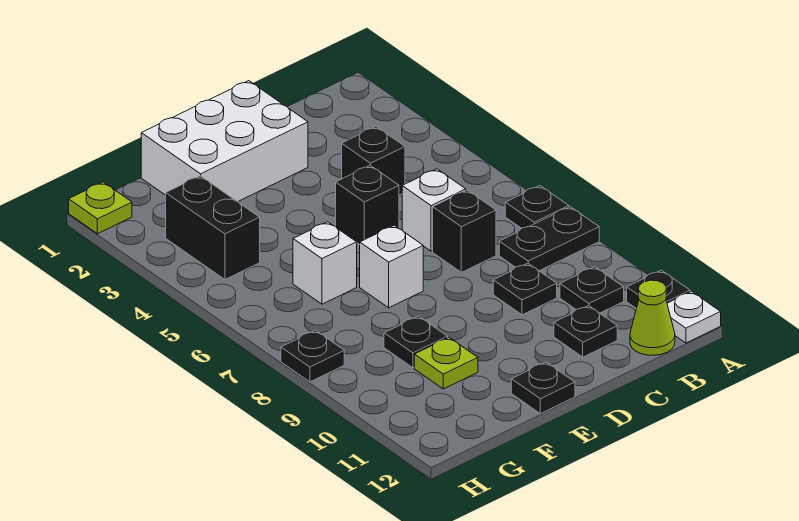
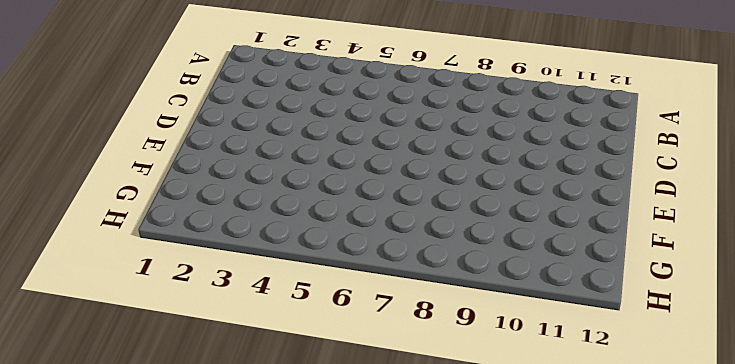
none -> black plate A7 level 1
none -> black plate A8:B8 level 1
none -> black plate A11 level 1

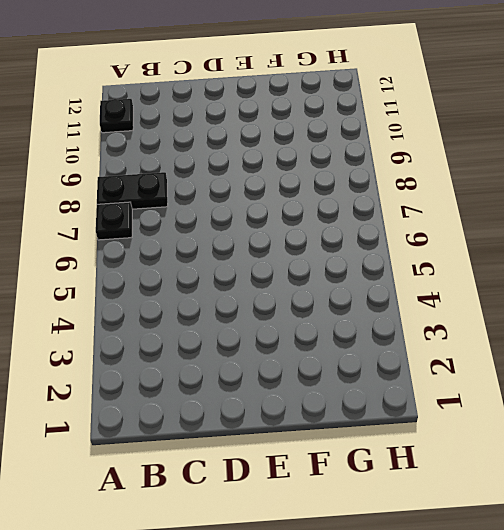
none -> white plate A12 level 1
none -> black plate B10 level 1
none -> lime cone B12 level 1

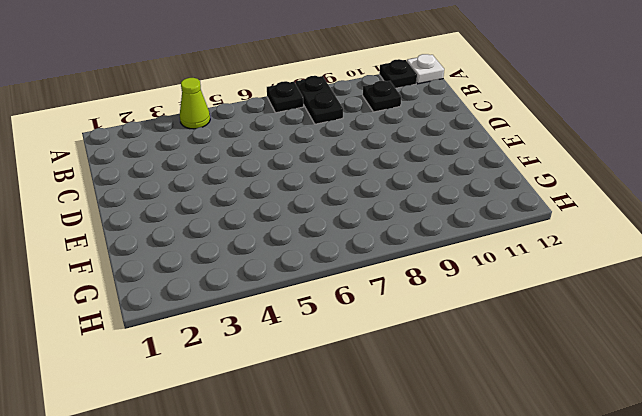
lime cone A4 level 1 -> lime cone B12 level 1
none -> black brick C4 level 1
none -> white brick C6 level 1
none -> black brick C7 level 1

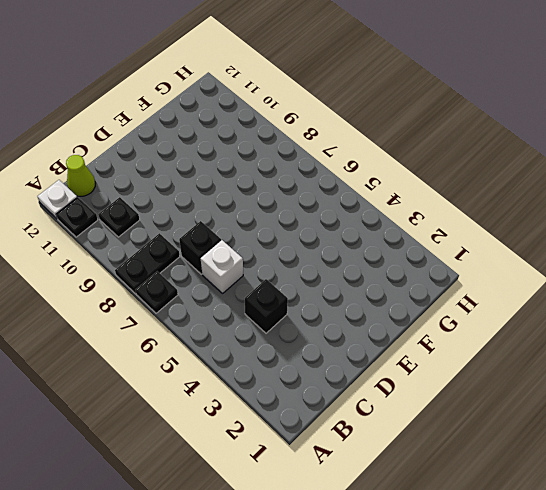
none -> black plate C9 level 1
none -> black plate C11 level 1
none -> white brick D1:F2 level 1

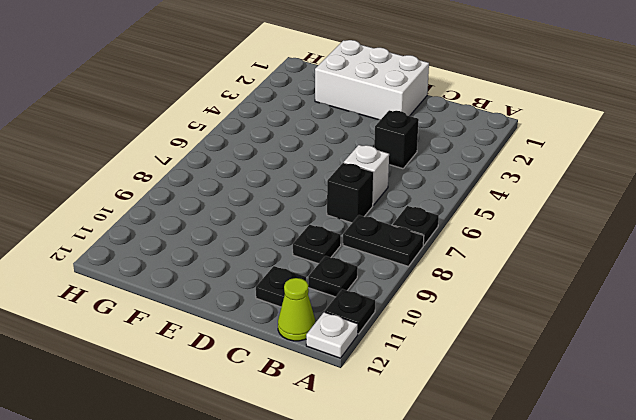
none -> black brick D5 level 1
none -> white brick E7 level 1
none -> black plate E12 level 1

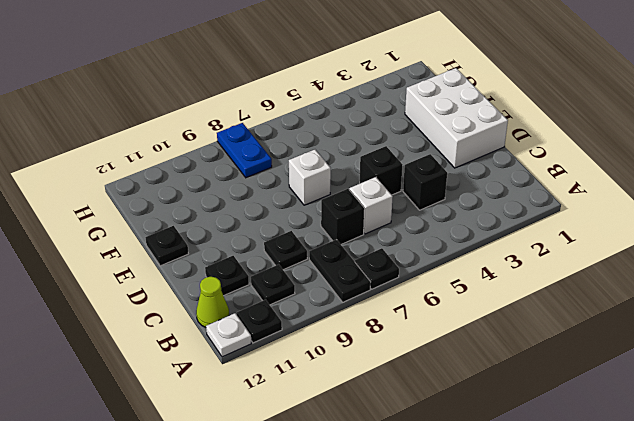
blue plate G8:H8 level 1 -> black plate H8 level 1
none -> white brick F6 level 1
none -> black plate F9 level 1
none -> lime plate F10 level 1

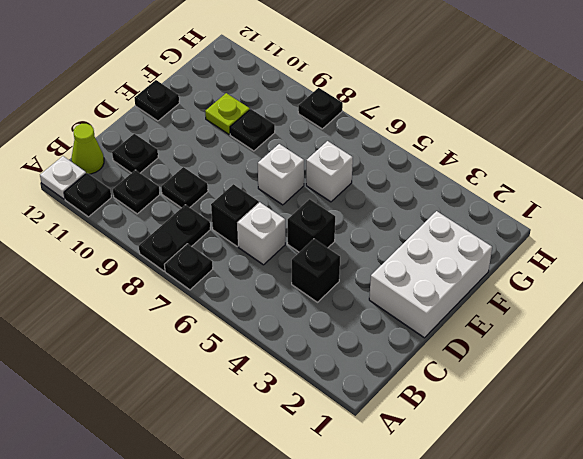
none -> black brick G3:G4 level 1
none -> lime plate H1 level 1

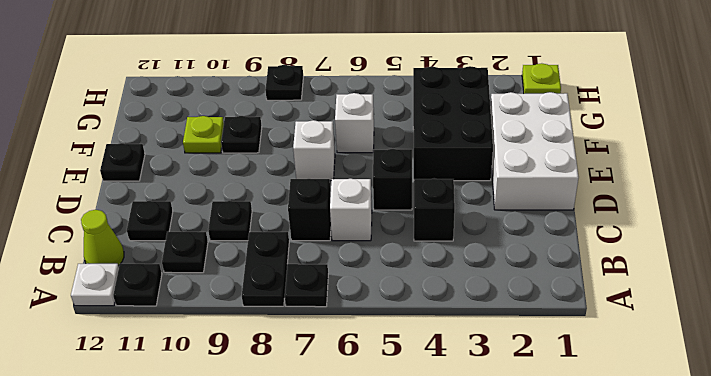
black brick E3:G4 level 1 -> black brick G3:G4 level 1

